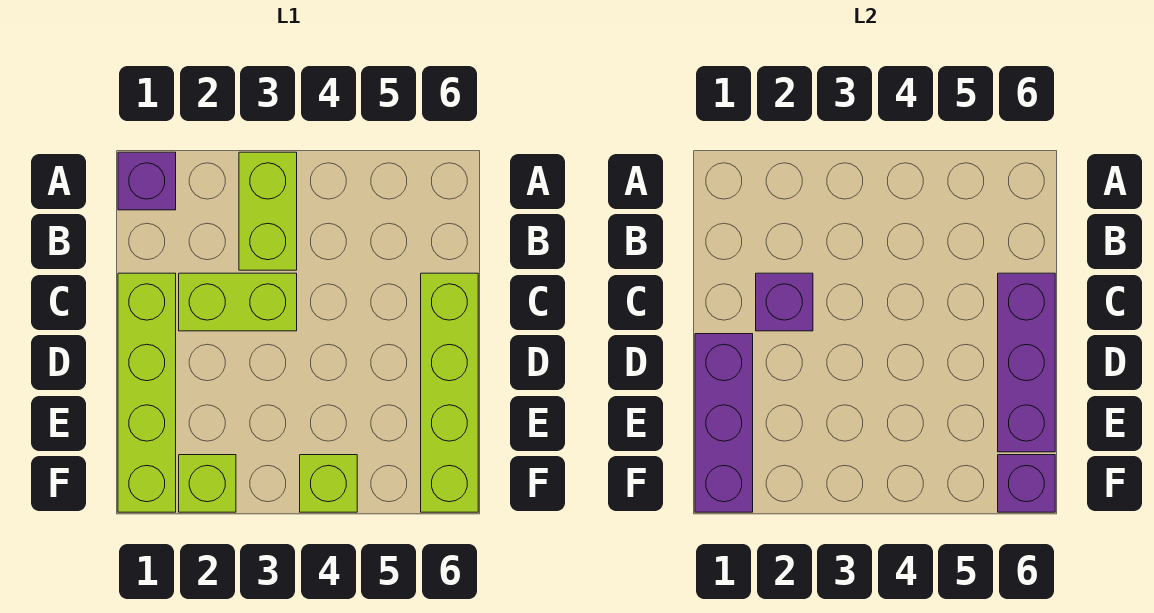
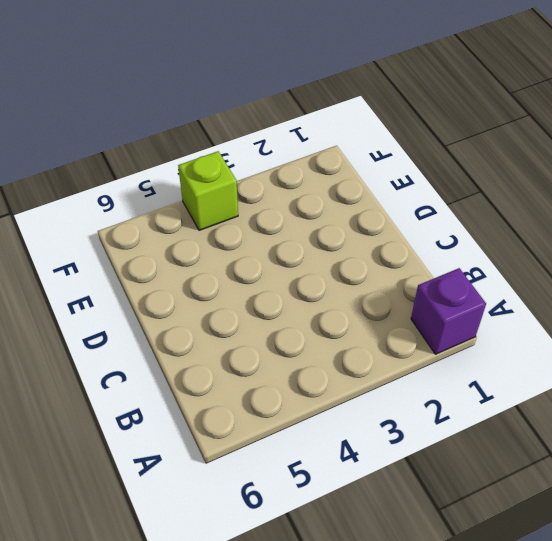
none -> lime brick A3:B3 level 1
none -> lime brick C1:F1 level 1

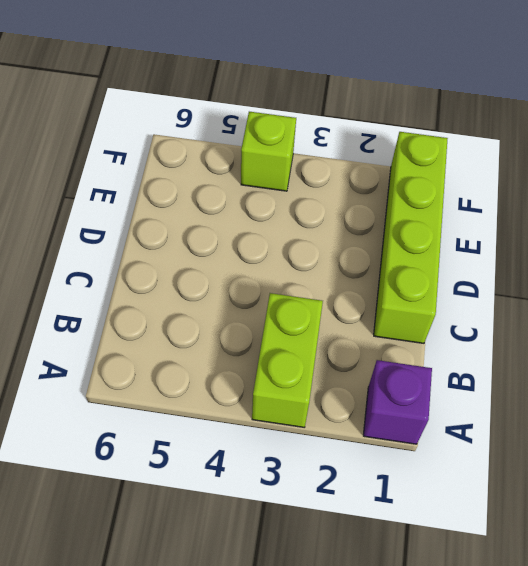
none -> lime brick C2:C3 level 1
none -> lime brick C6:F6 level 1

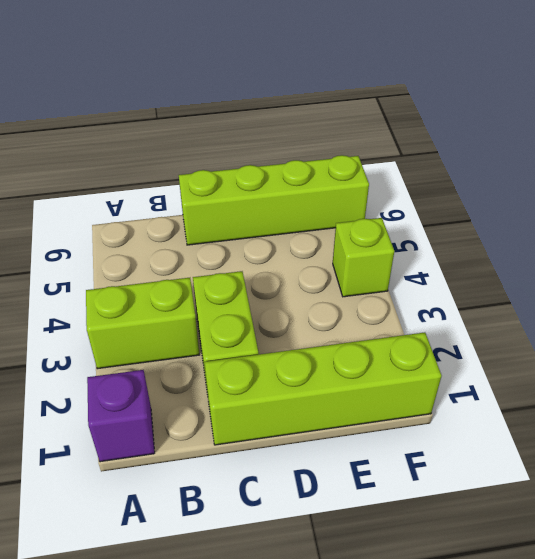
none -> lime brick F2 level 1
none -> purple brick C2 level 2

